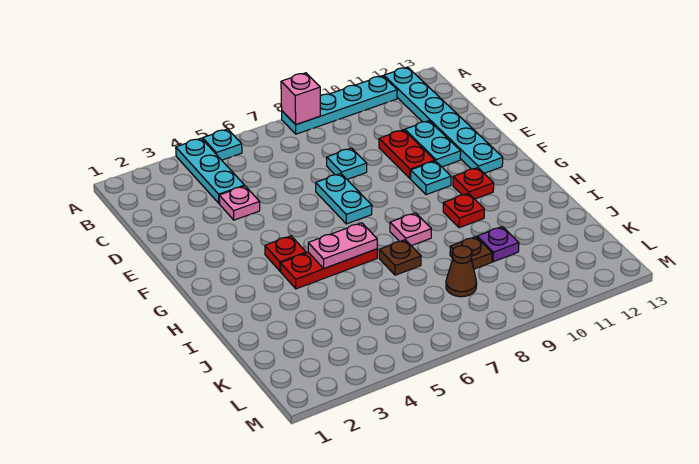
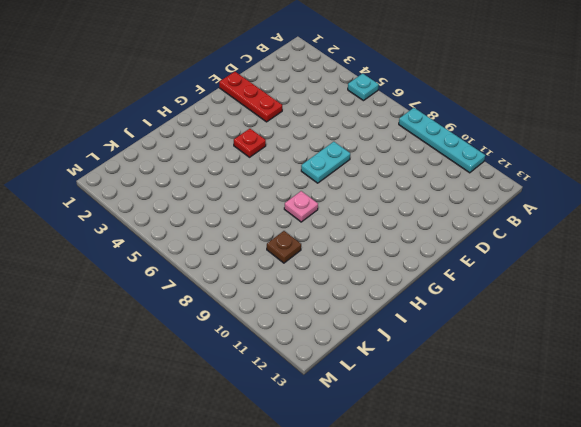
red plate E1:E3 level 1 -> red plate H4:H6 level 1
none -> cyan plate A4:C4 level 1
none -> cyan plate A12:F12 level 1
none -> pink plate D4 level 1

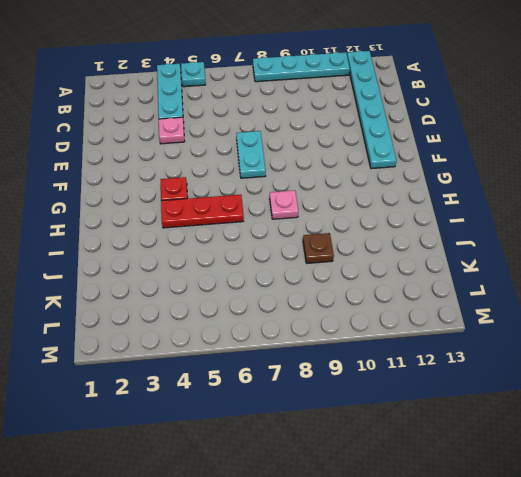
none -> cyan plate D8 level 1
none -> red plate D10:E10 level 1
none -> cyan plate D11:E11 level 1

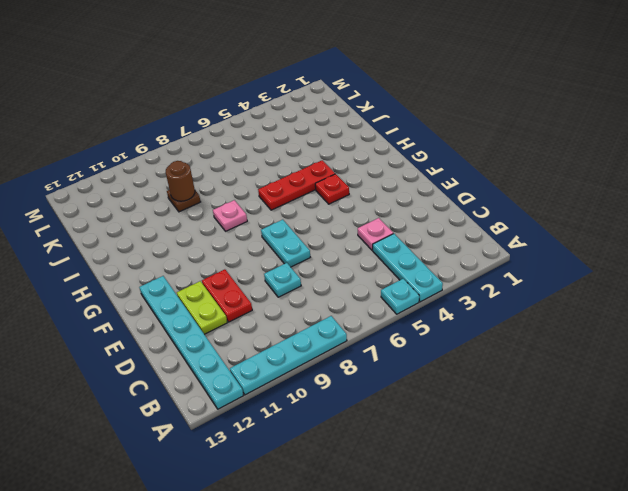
lime plate D11:E11 level 1 -> cyan plate D11:E11 level 1
brown round brick J9 level 2 -> none
none -> cyan plate F10 level 1
none -> red plate G11 level 1
none -> red plate H10 level 1

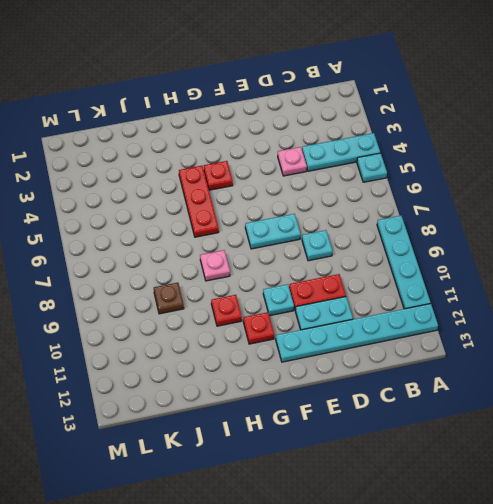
none -> brown plate I7 level 1
none -> purple plate J10 level 1
none -> brown cone K8 level 1

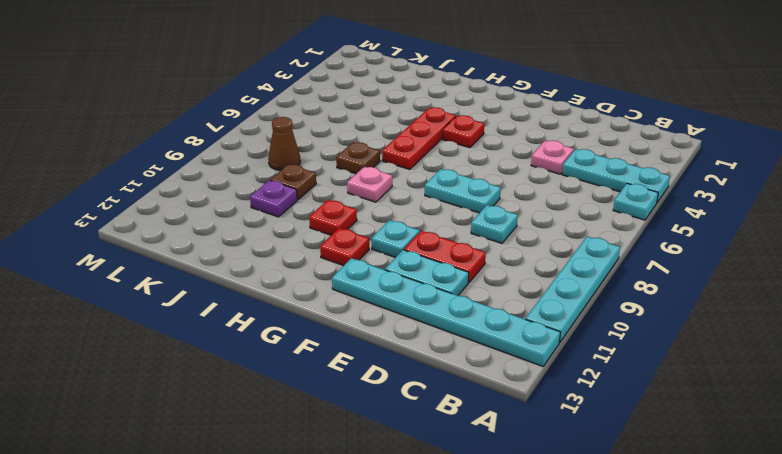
none -> pink brick A8 level 2
none -> pink plate H5:H6 level 2

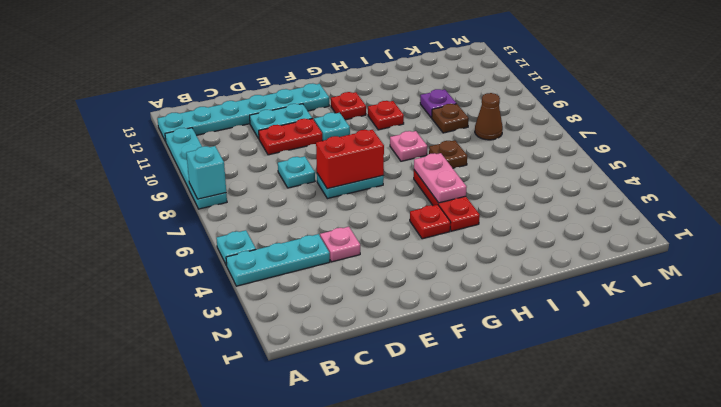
cyan brick A8 level 2 -> pink brick A8 level 2
red brick E7:F7 level 2 -> none

